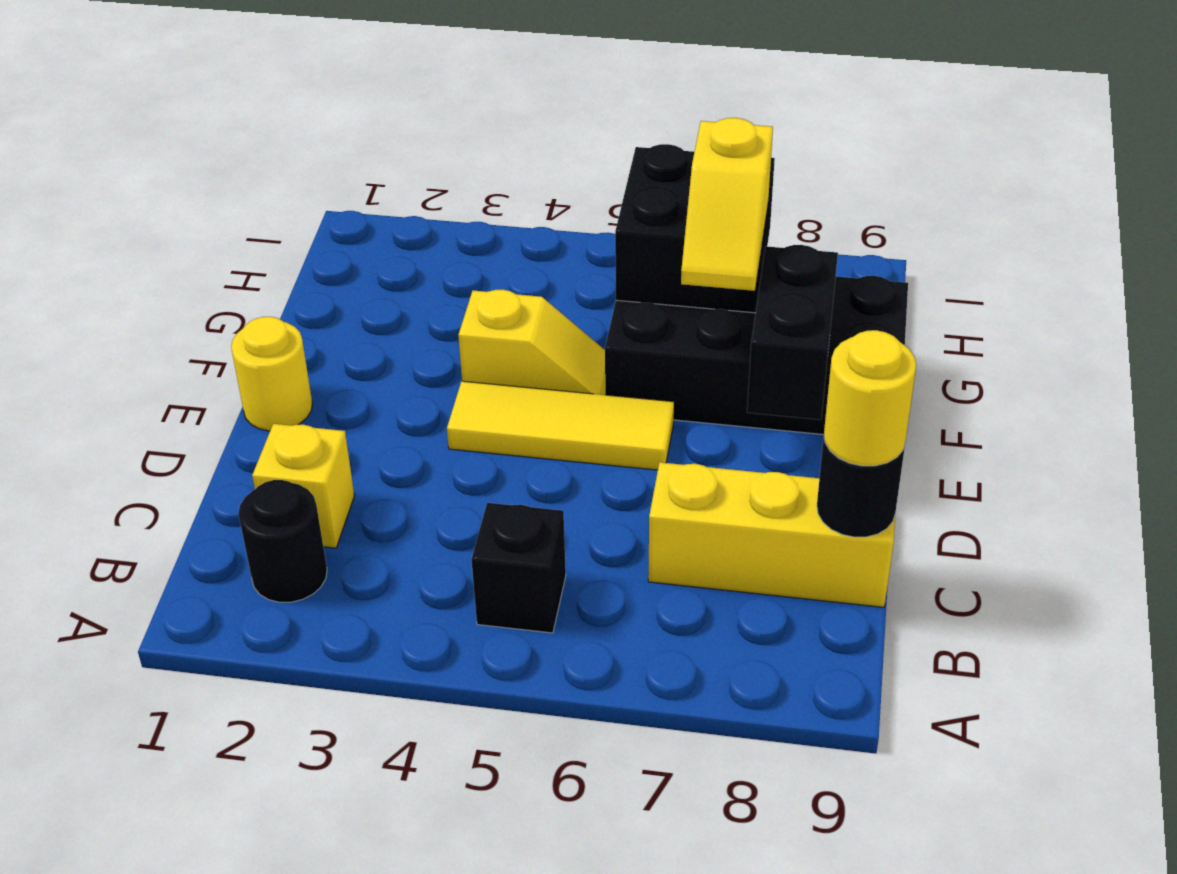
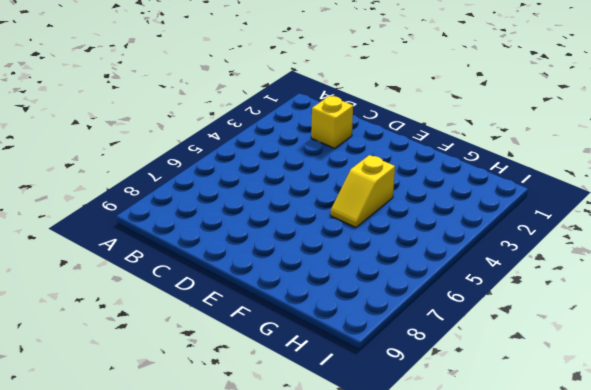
none -> black round brick B2 level 1
none -> black brick B5 level 1
none -> yellow brick C7:C9 level 1

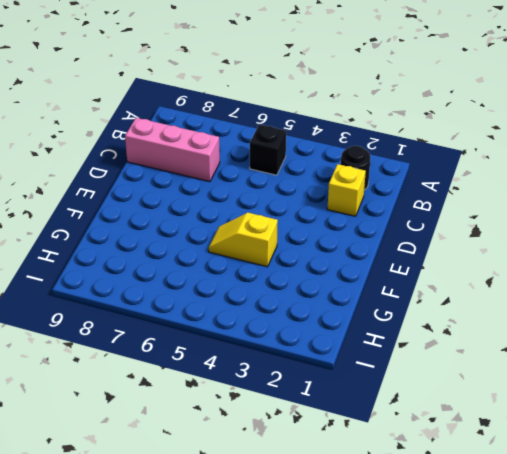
pink brick C7:C9 level 1 -> yellow brick C7:C9 level 1
none -> yellow round brick E1 level 1
none -> yellow tile E4:E6 level 1
none -> black brick F6:G9 level 1

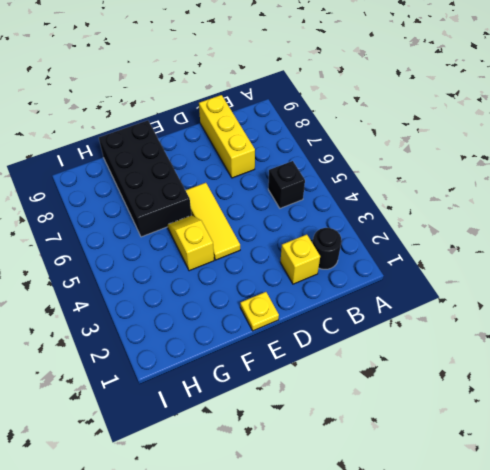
yellow plate E1 level 1 -> yellow round brick E1 level 1
none -> black round brick C9 level 2
none -> black brick E8:F8 level 2
none -> black brick G6:H7 level 2

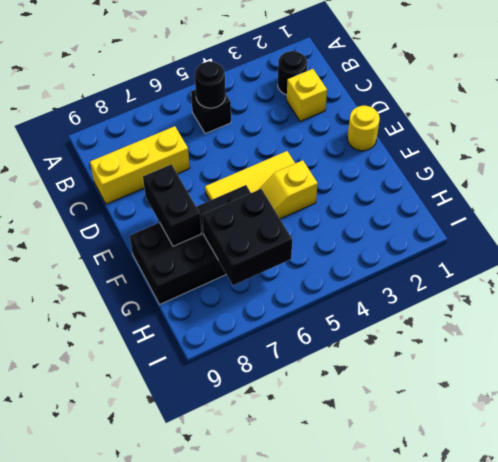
black round brick B5 level 2 -> black round brick C9 level 2
none -> yellow round brick C9 level 3
none -> yellow slope F7:G7 level 3 top G

